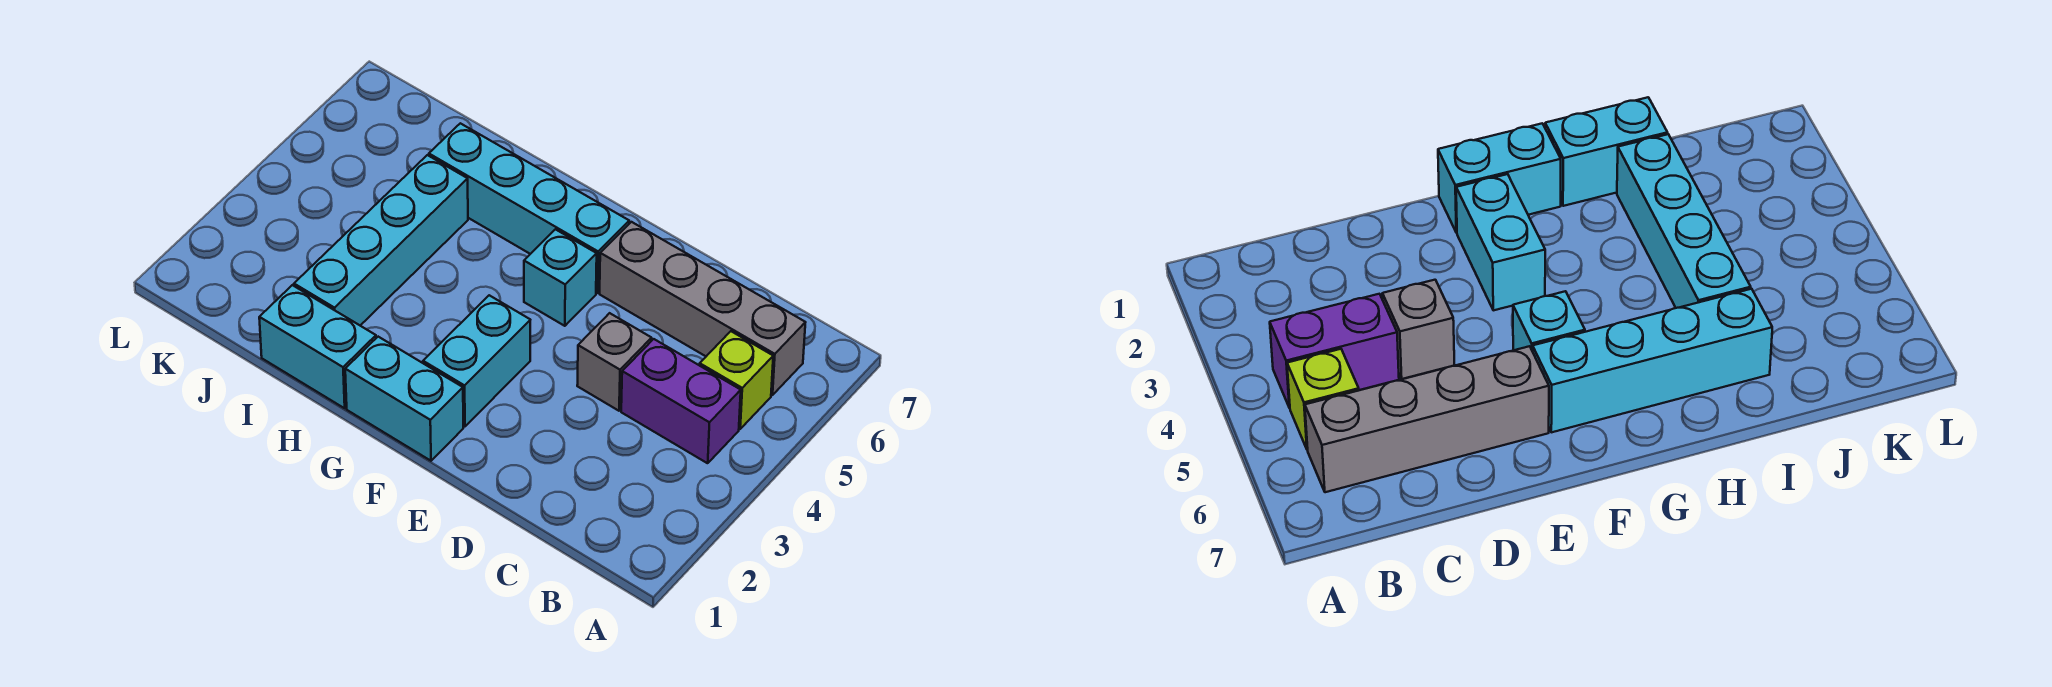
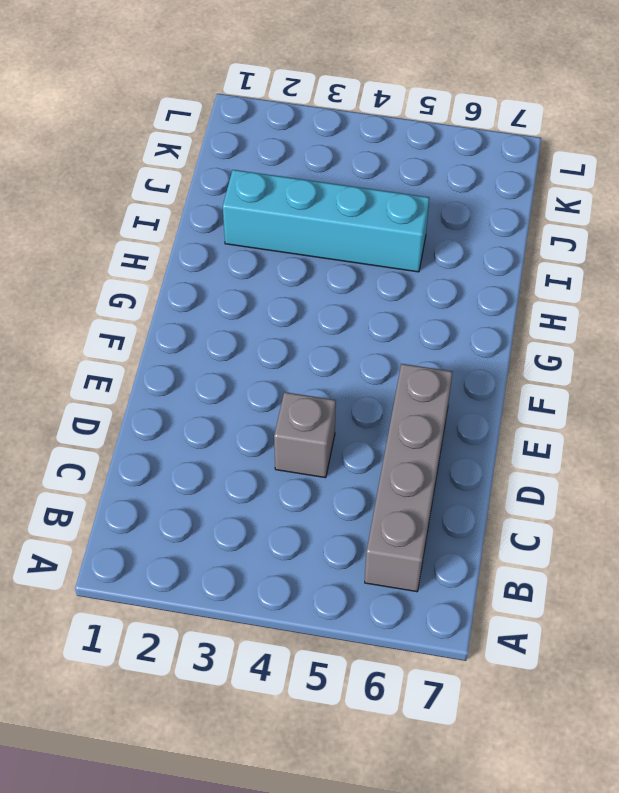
none -> purple brick B4:C4 level 1
none -> lime brick B5 level 1

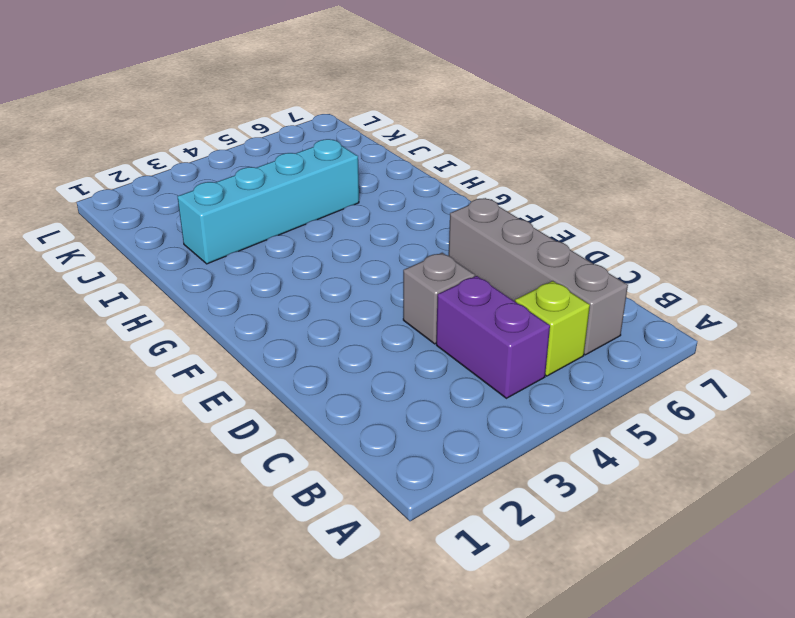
none -> cyan brick F1:G1 level 1
none -> cyan brick F2:F3 level 1

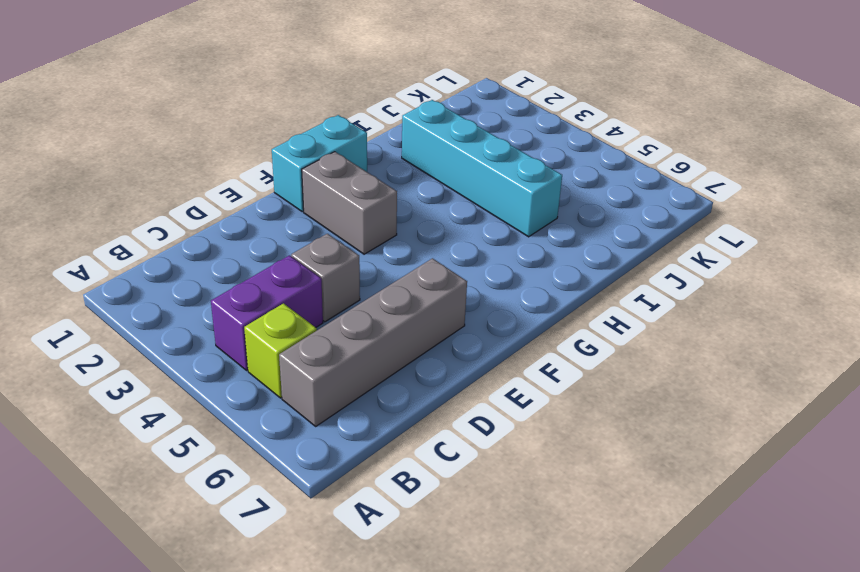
grey brick F2:F3 level 1 -> cyan brick F2:F3 level 1
none -> cyan brick F5 level 1
none -> cyan brick F6:I6 level 1

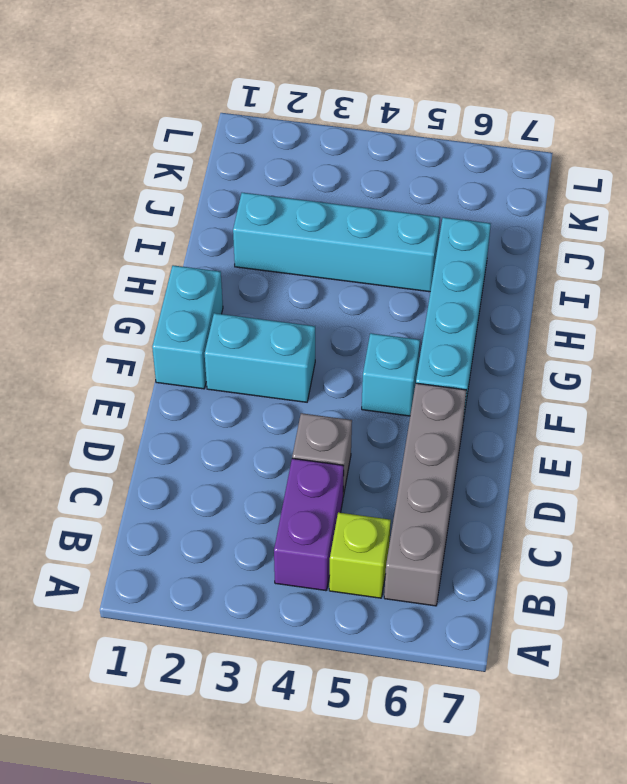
none -> cyan brick H1:I1 level 1

